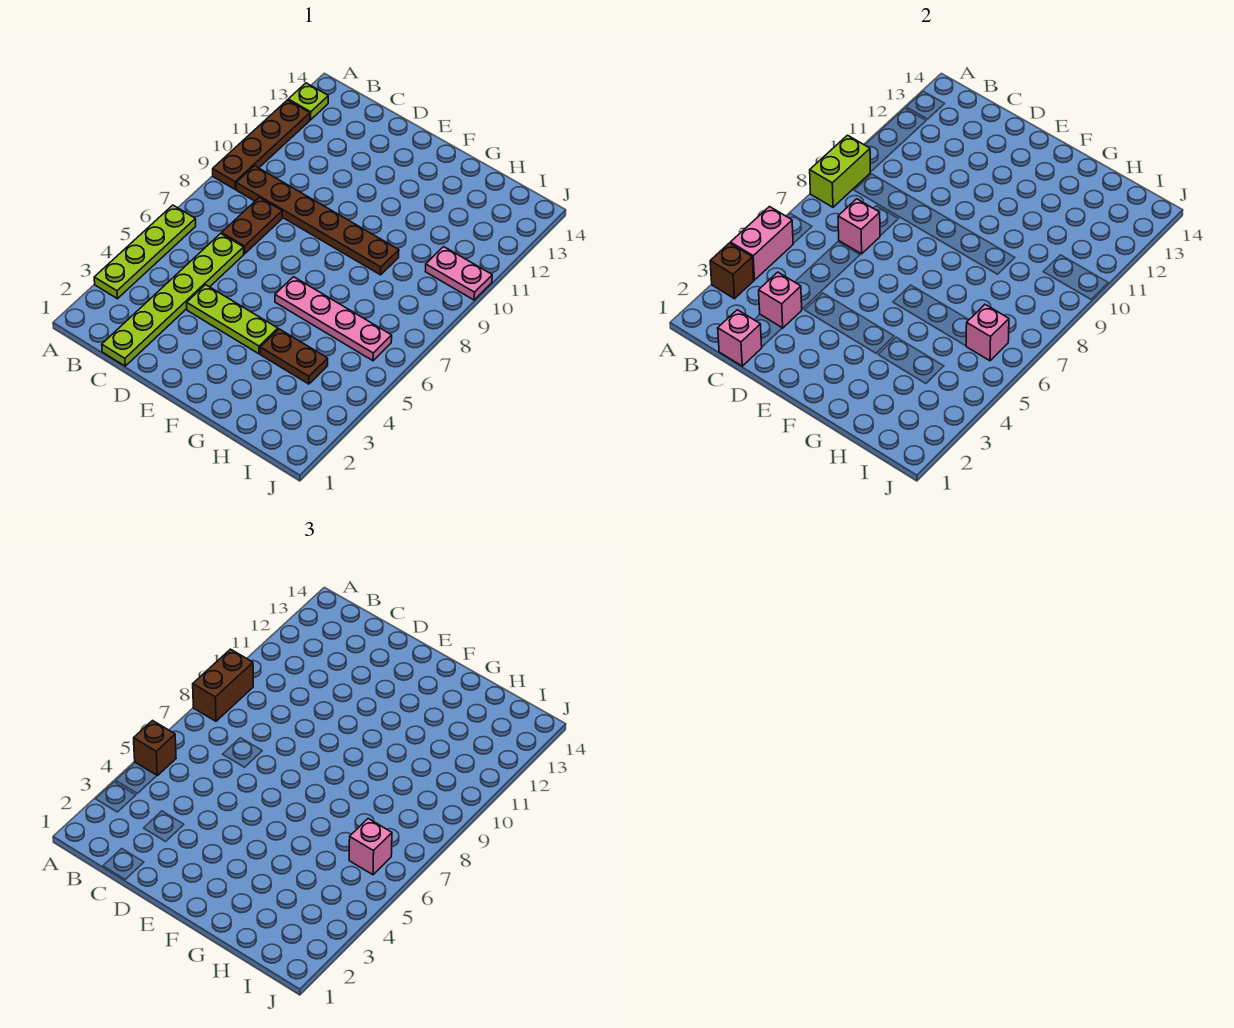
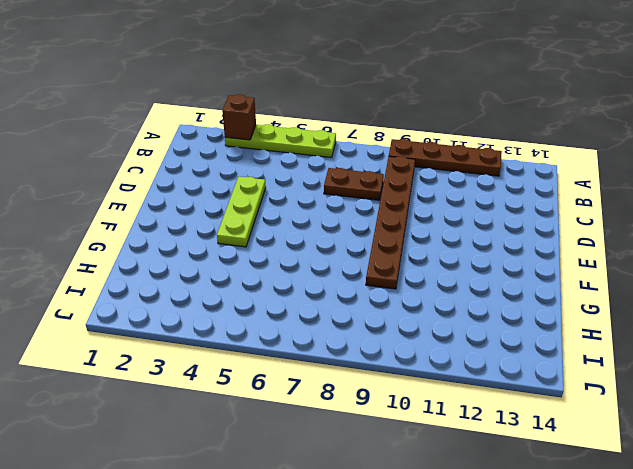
none -> lime plate A13 level 1
none -> lime plate C1:C6 level 1
none -> pink plate F6:I6 level 1

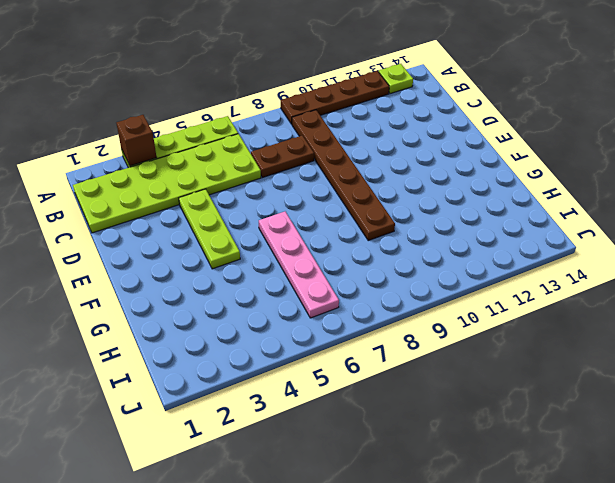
lime plate B1:C6 level 1 -> lime plate C1:C6 level 1
none -> brown plate G4:H4 level 1
none -> pink plate I10:J10 level 1
none -> pink brick A4:A5 level 2

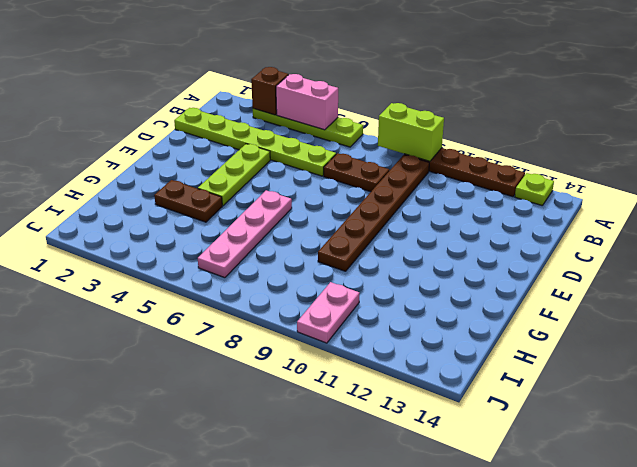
brown plate G3:G4 level 1 -> brown plate G4:H4 level 1
none -> pink brick C1 level 2
none -> pink brick C3 level 2
none -> pink brick C7 level 2

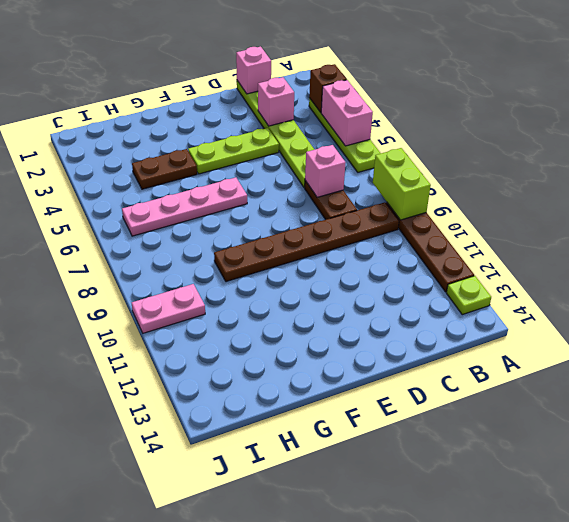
none -> pink brick I6 level 2
none -> brown brick A5 level 3
none -> brown brick A8:A9 level 3

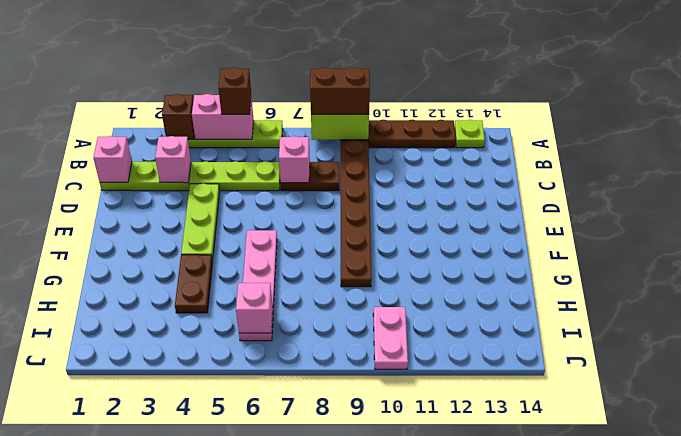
none -> pink brick I6 level 3

